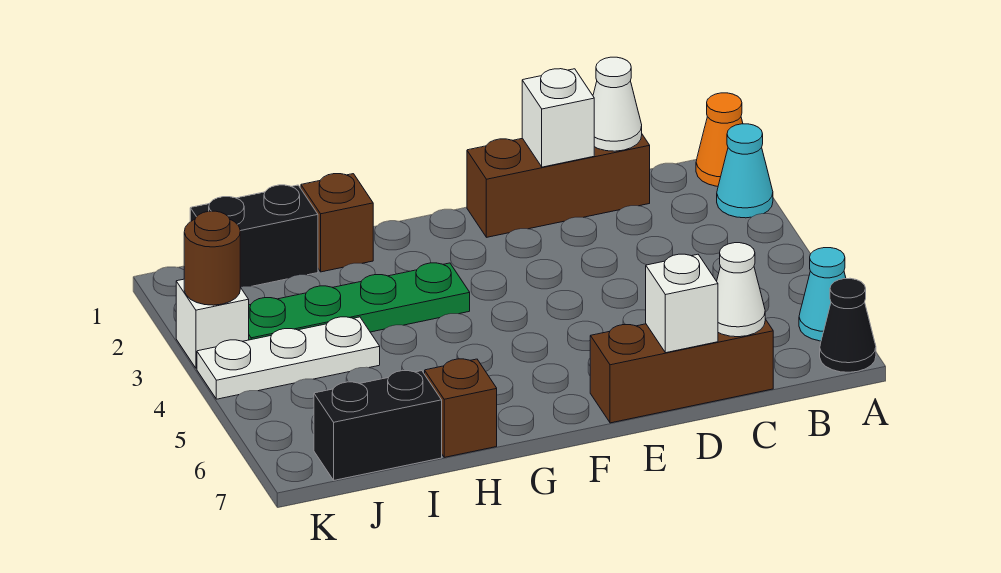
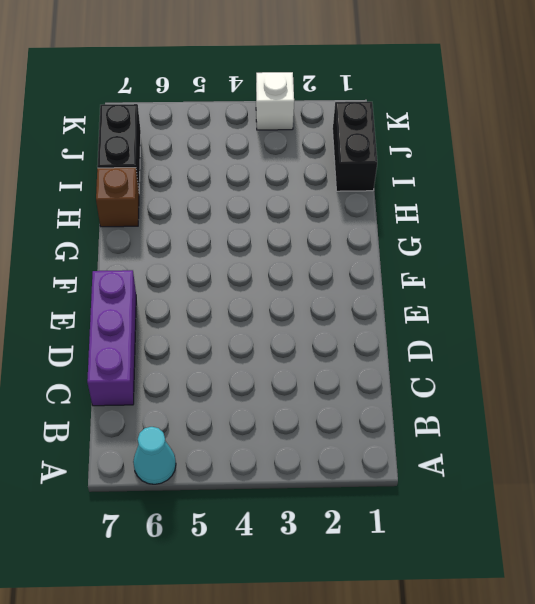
purple brick C7:E7 level 1 -> brown brick C7:E7 level 1
none -> orange cone A1 level 1
none -> cyan cone A2 level 1
none -> black cone A7 level 1

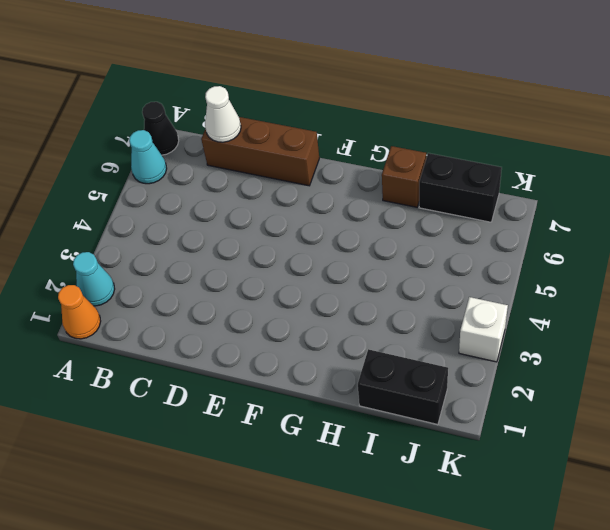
none -> brown brick C1:E1 level 1
none -> green plate G3:J3 level 1
none -> brown brick H1 level 1

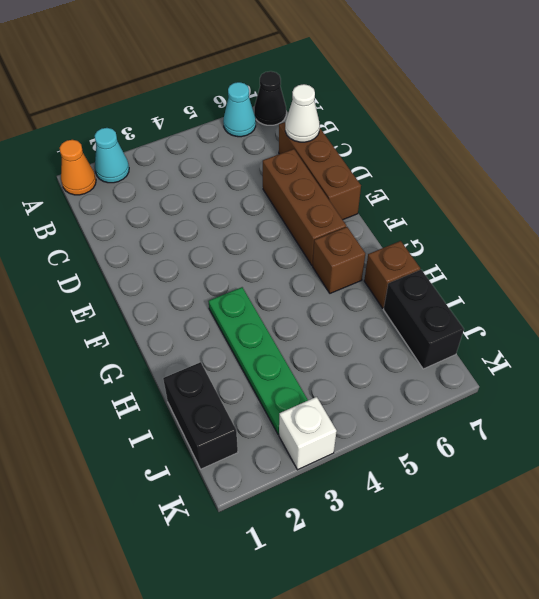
brown brick D6:F6 level 1 -> brown brick C1:E1 level 1
brown brick G6 level 1 -> brown brick H1 level 1
none -> white plate I4:K4 level 1
none -> white cone C1 level 2
none -> white brick D1 level 2

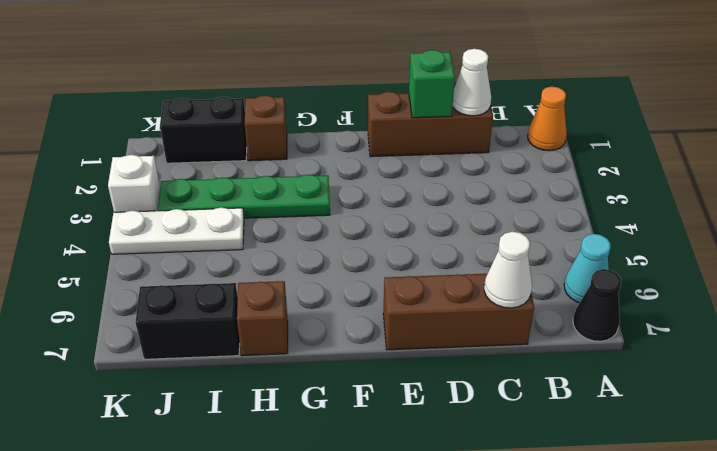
green brick D1 level 2 -> white brick D1 level 2
none -> cyan cone A2 level 1
none -> white brick D7 level 2
none -> brown round brick K3 level 2

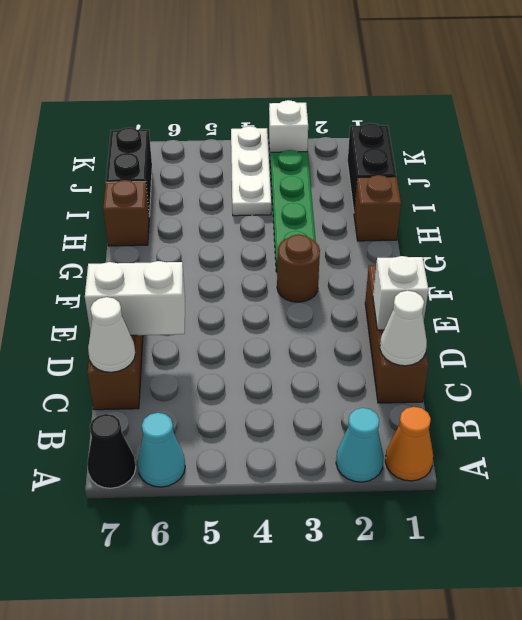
white brick D6:D7 level 2 -> white brick D7 level 2
brown round brick F3 level 1 -> brown round brick K3 level 2

